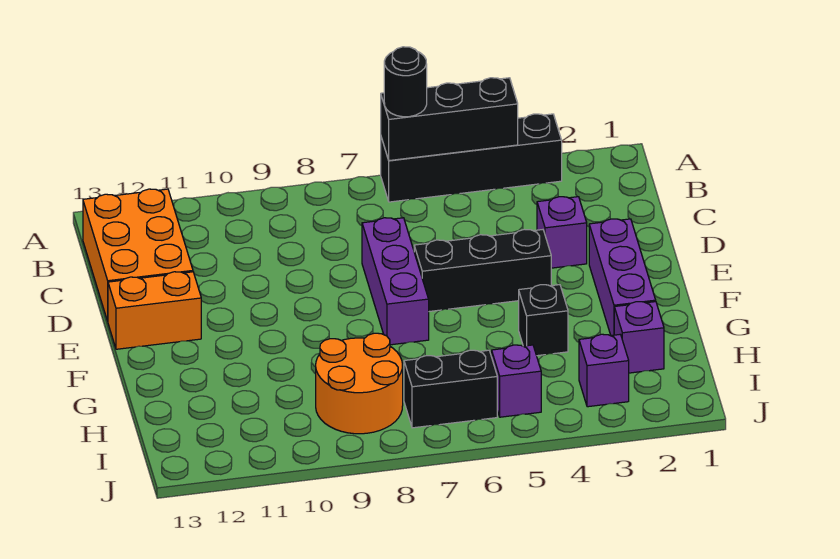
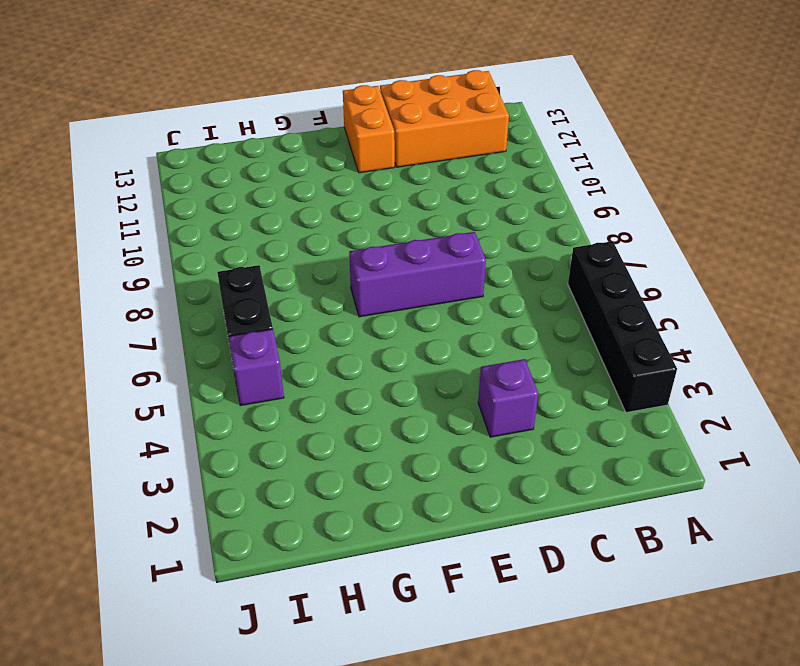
none -> purple brick E2:G2 level 1
none -> black brick E4:E6 level 1
none -> black brick G4 level 1

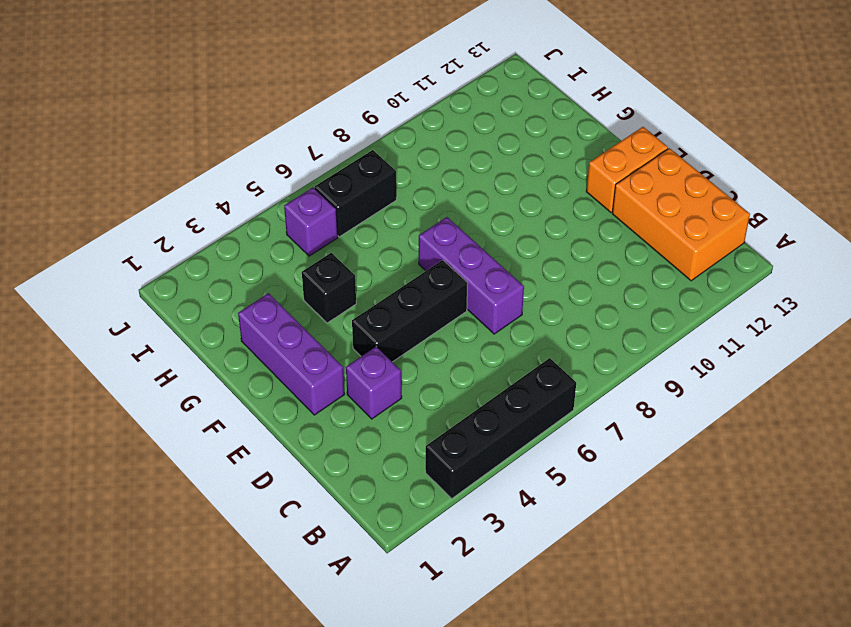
none -> purple brick H2 level 1
none -> orange round brick H8:I9 level 1
none -> purple brick I3 level 1

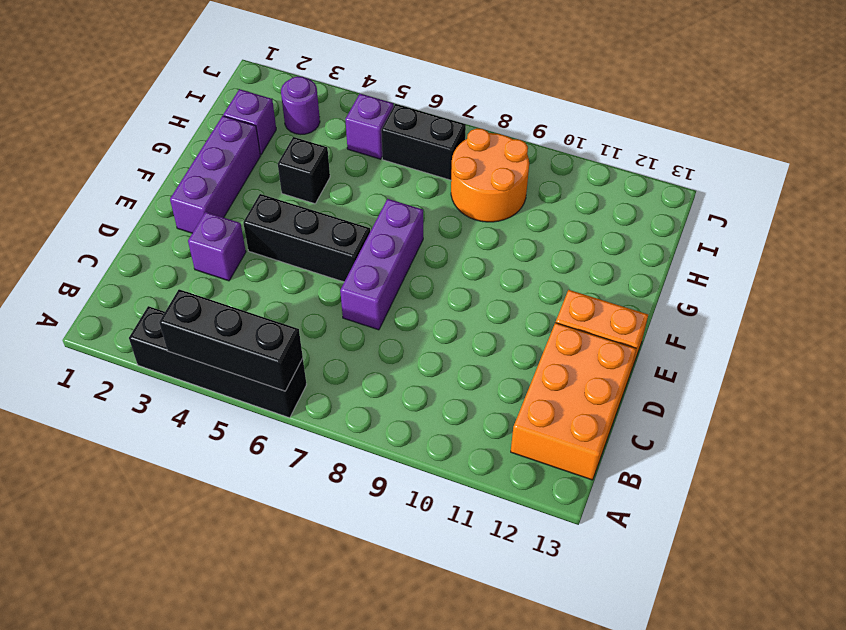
purple round brick I3 level 1 -> purple brick I3 level 1
none -> black round brick A6 level 3

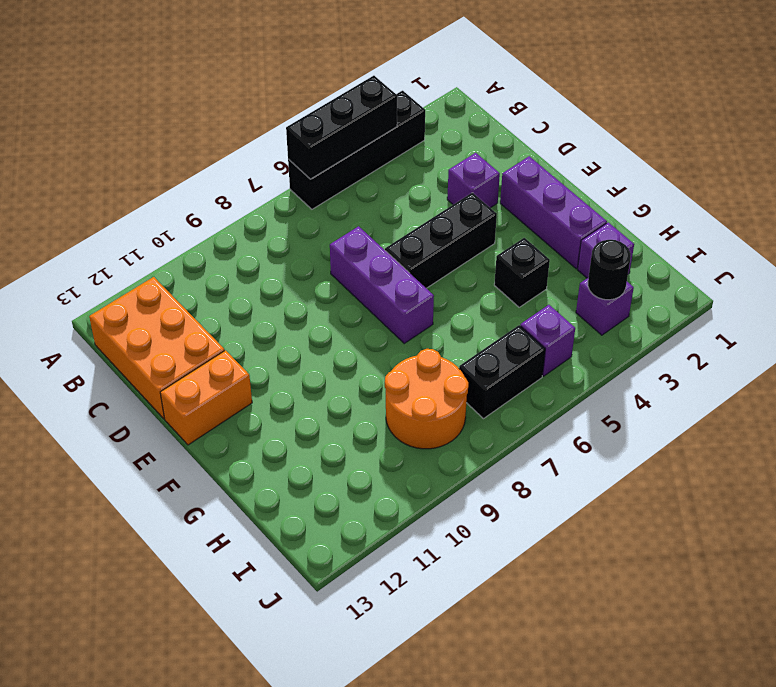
black round brick I3 level 2 -> black round brick A6 level 3

